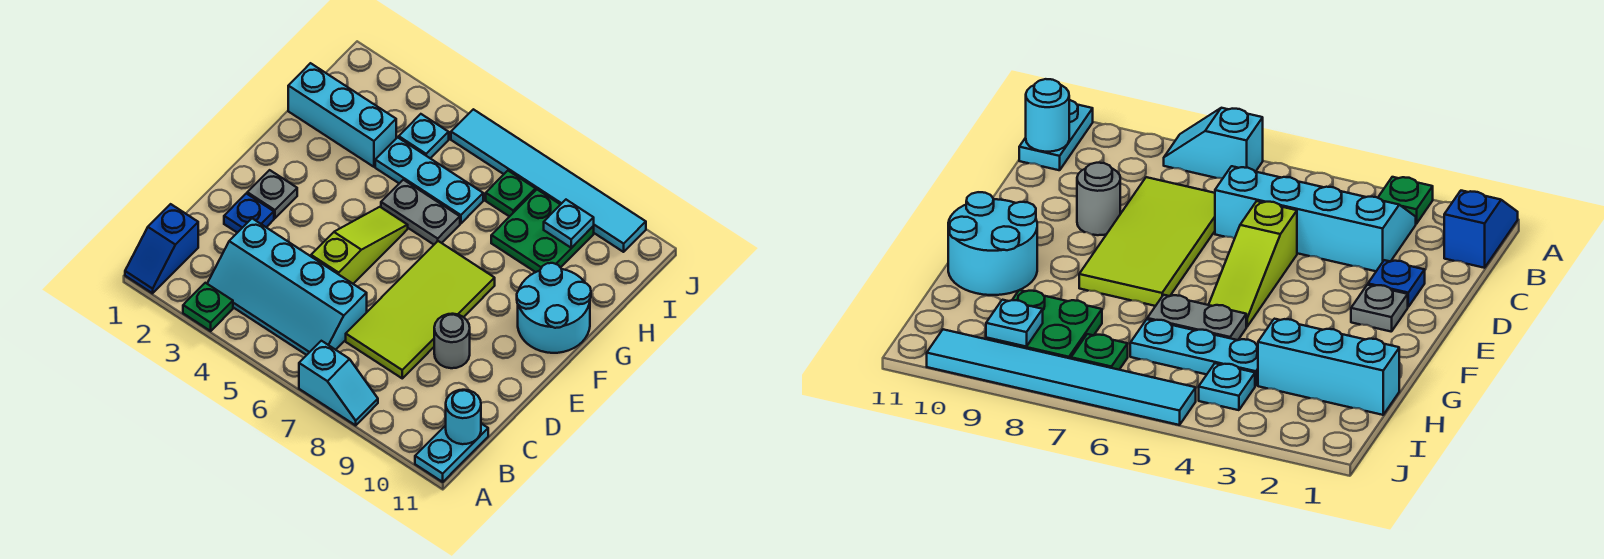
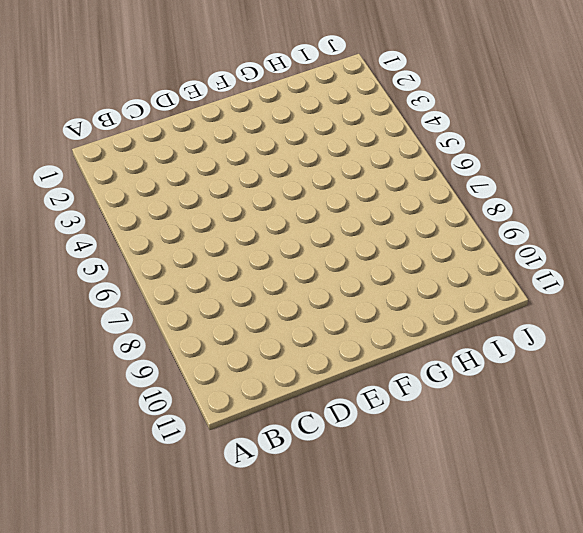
none -> blue slope A1:B1 level 1 top B
none -> green plate A3 level 1
none -> cyan slope A7:A8 level 1 top 7

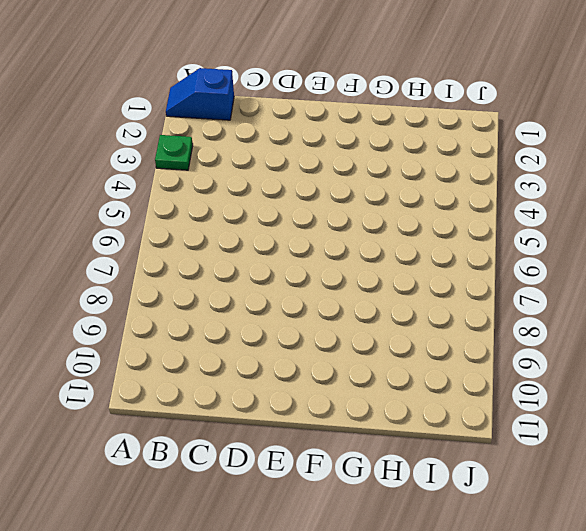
none -> cyan slope A7:A8 level 1 top 7
none -> cyan plate A11:B11 level 1
none -> cyan slope B3:C6 level 1 top C

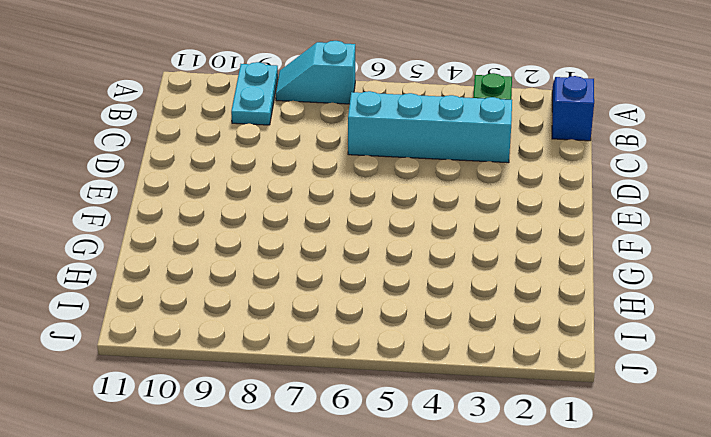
cyan plate A9:B9 level 1 -> cyan plate A11:B11 level 1
none -> lime tile C7:F8 level 1
none -> blue plate D2 level 1
none -> lime slope D5:F5 level 1 top D

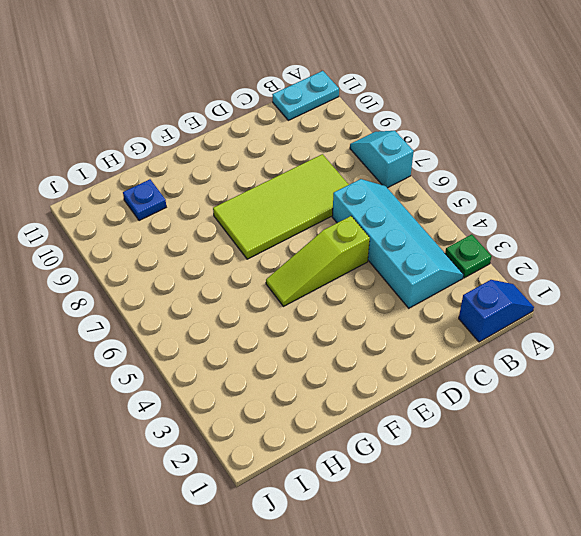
blue plate H10 level 1 -> blue plate D2 level 1
none -> grey round brick D9 level 1
none -> grey plate E2 level 1
none -> cyan round brick F10:G11 level 1

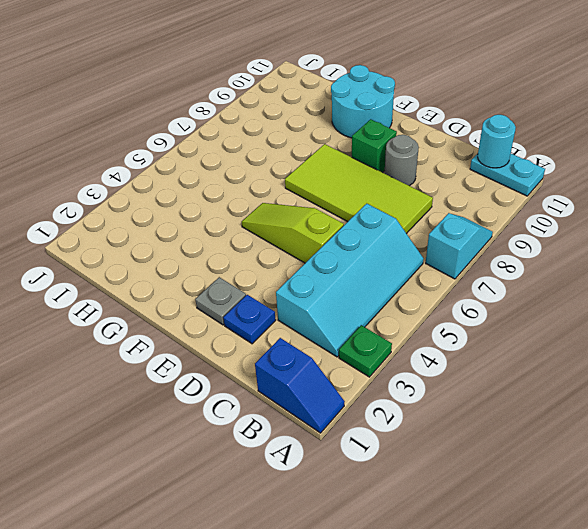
green brick E9 level 1 -> none
none -> grey plate G5:G6 level 1
none -> cyan brick H1:H3 level 1
none -> cyan plate H4:H6 level 1

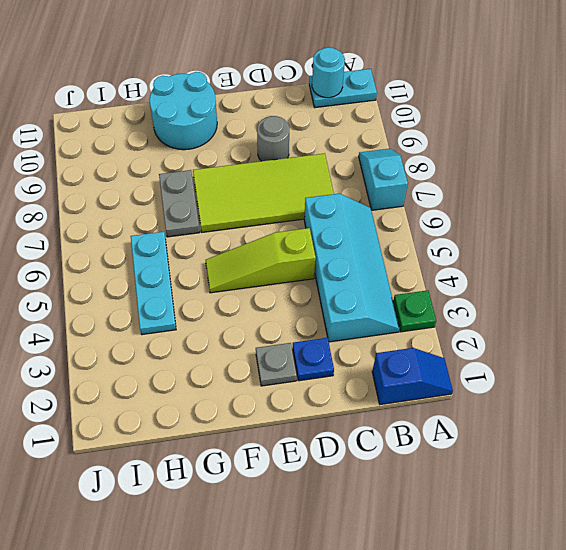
grey plate G7:G8 level 1 -> grey plate G5:G6 level 1
none -> cyan brick H1:H3 level 1
none -> green plate H8:I9 level 1
none -> cyan plate I4 level 1

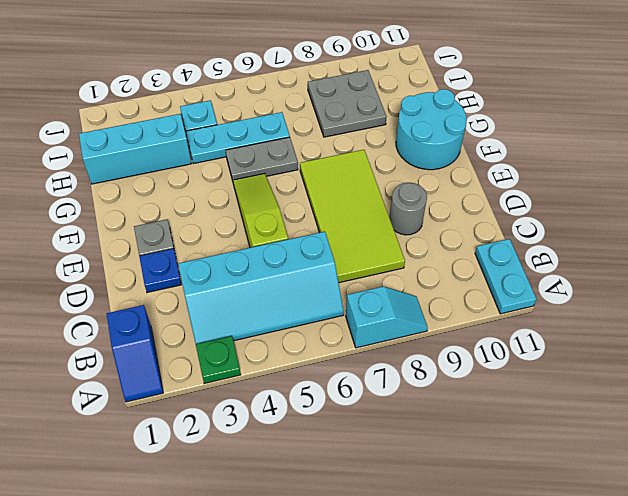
grey plate H8:I9 level 1 -> green plate H8:I9 level 1
none -> green plate I7 level 1
none -> cyan tile J5:J10 level 1
none -> cyan round brick B11 level 2

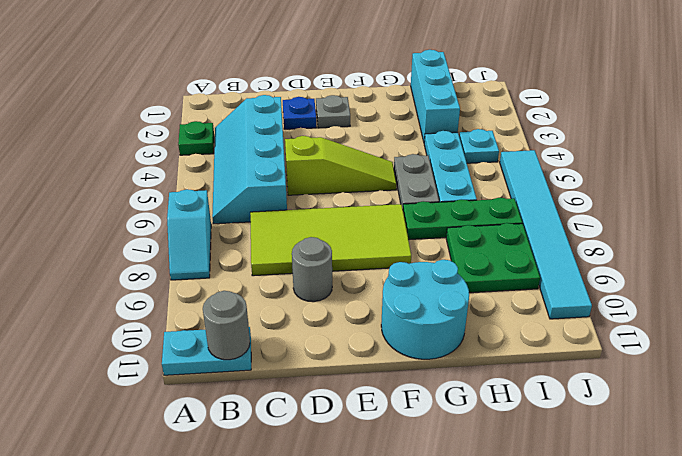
grey round brick B11 level 2 -> cyan round brick B11 level 2
green plate G7:I7 level 1 -> green plate I7 level 1
none -> blue slope A1:B1 level 1 top B
none -> cyan plate I9 level 2

